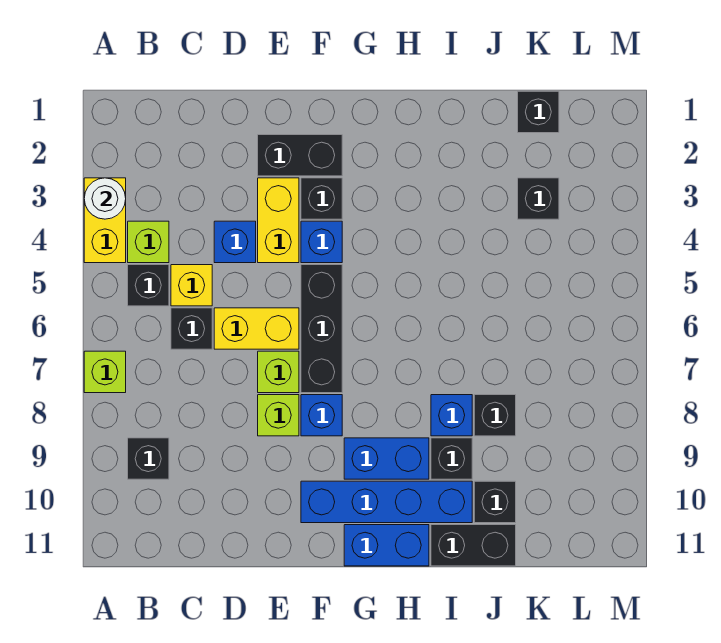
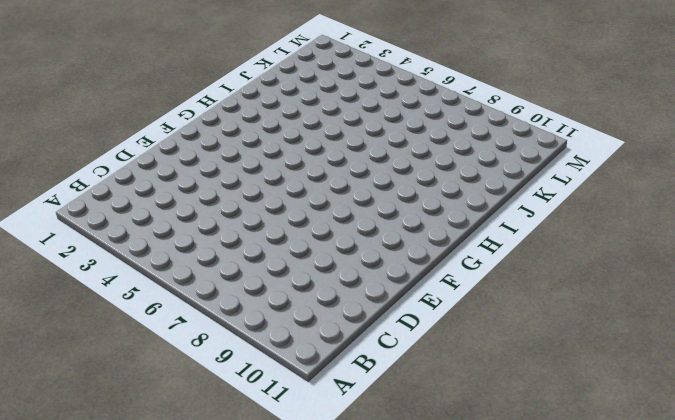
none -> yellow brick A3:A4 level 1
none -> lime brick A7 level 1
none -> lime brick B4 level 1

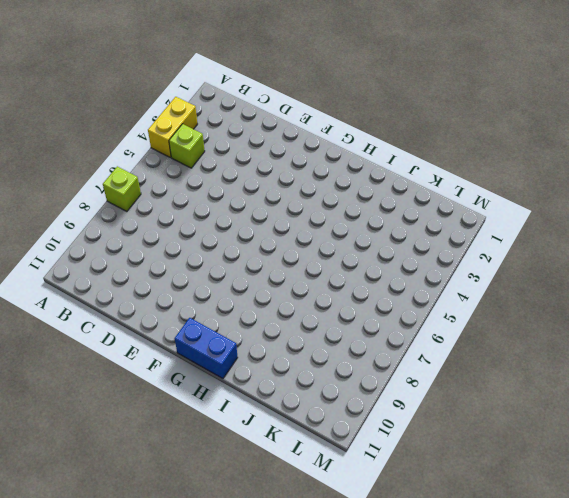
none -> black brick B5 level 1
none -> black brick B9 level 1
none -> yellow brick C5 level 1

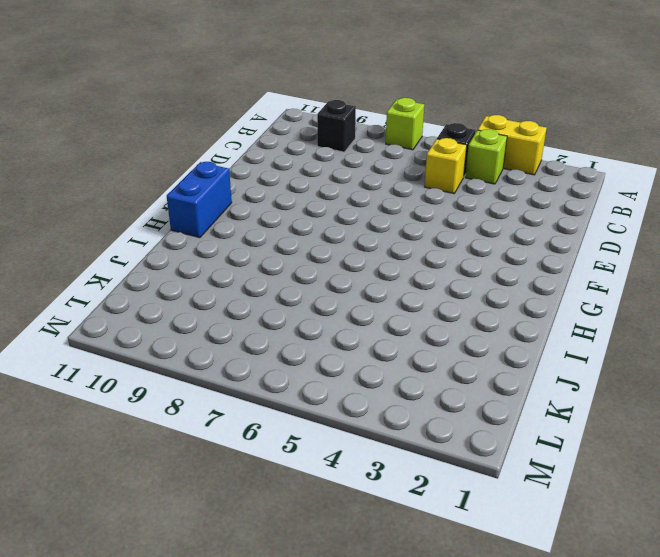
none -> black brick C6 level 1
none -> blue brick D4 level 1
none -> yellow brick D6:E6 level 1

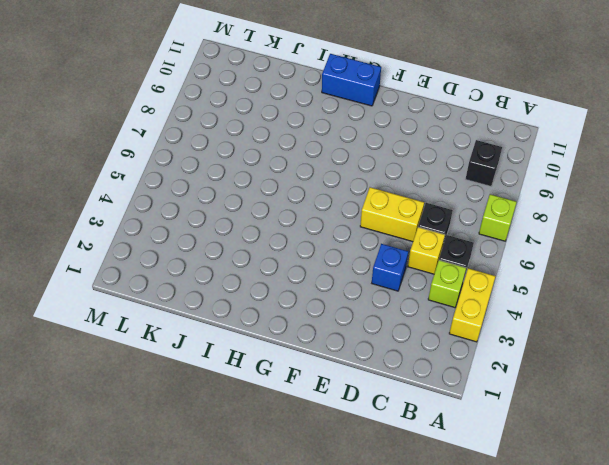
none -> black brick E2:F2 level 1
none -> yellow brick E3:E4 level 1
none -> lime brick E7 level 1

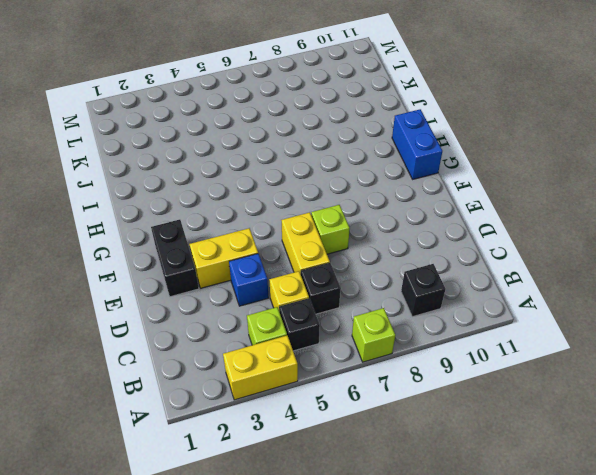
none -> lime brick E8 level 1
none -> black brick F3 level 1
none -> blue brick F4 level 1

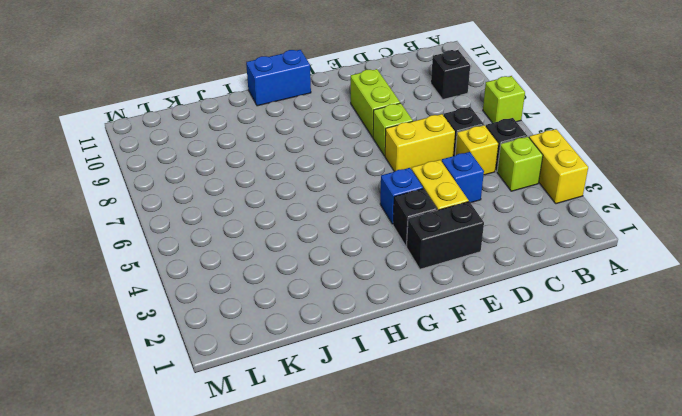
lime brick E8:E9 level 1 -> lime brick E8 level 1
none -> black brick F5:F7 level 1
none -> blue brick F8 level 1
none -> blue brick F10:I10 level 1

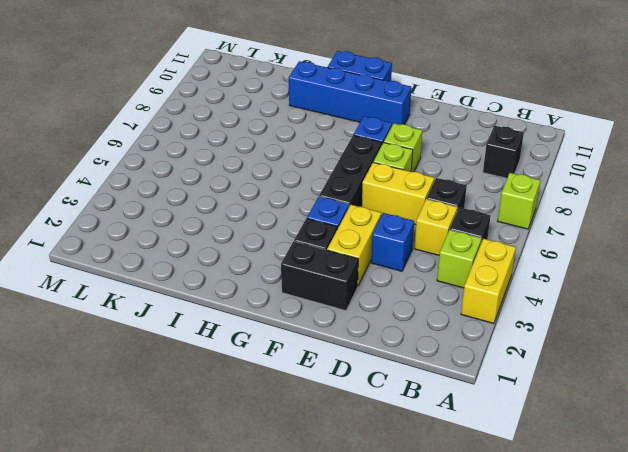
none -> blue brick G9:H9 level 1
none -> blue brick I8 level 1
none -> black brick I9 level 1

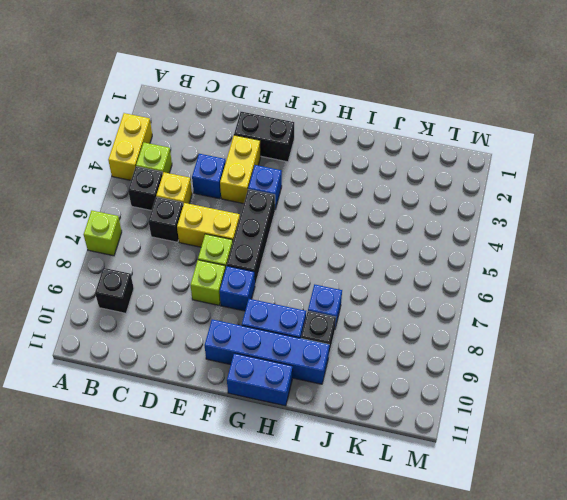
none -> black brick F3 level 1
none -> black brick I11:J11 level 1
none -> black brick J8 level 1

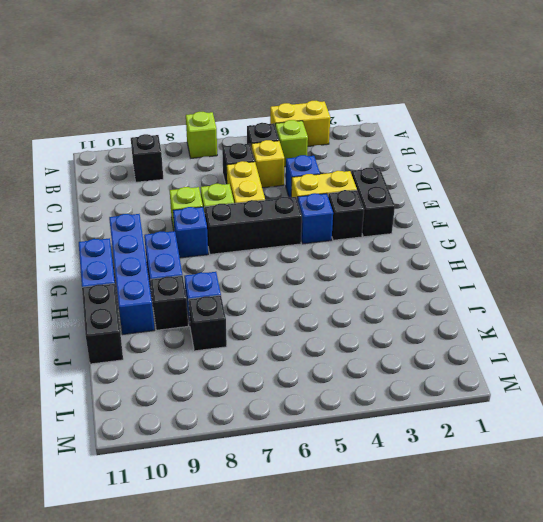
none -> black brick J10 level 1
none -> black brick K1 level 1
none -> black brick K3 level 1

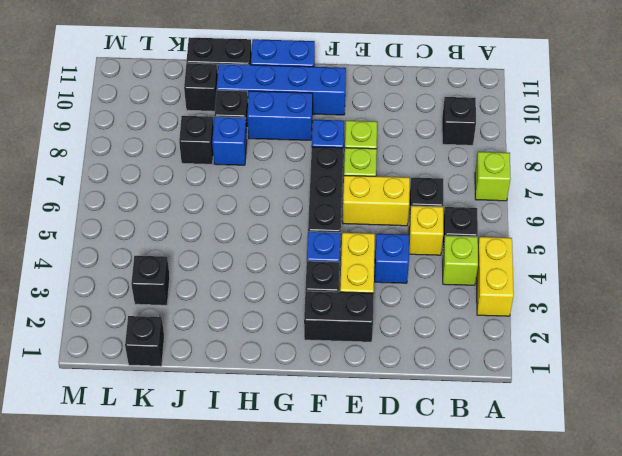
none -> white round brick A3 level 2

